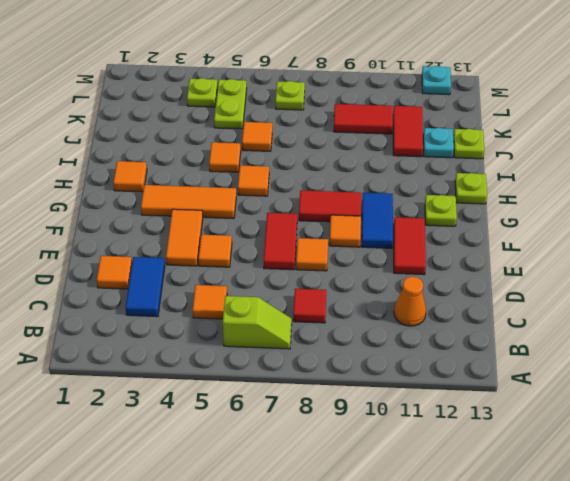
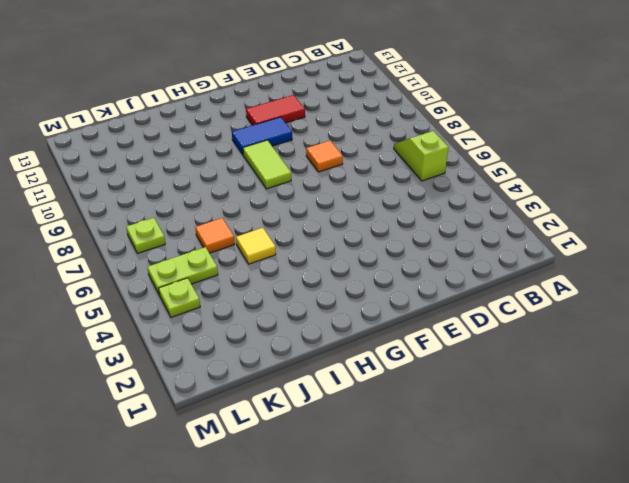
lime tile G8:G9 level 1 -> red tile G8:G9 level 1
yellow tile I5 level 1 -> orange tile I5 level 1
none -> blue tile C3:D3 level 1
none -> orange tile C5 level 1
none -> red tile C8 level 1

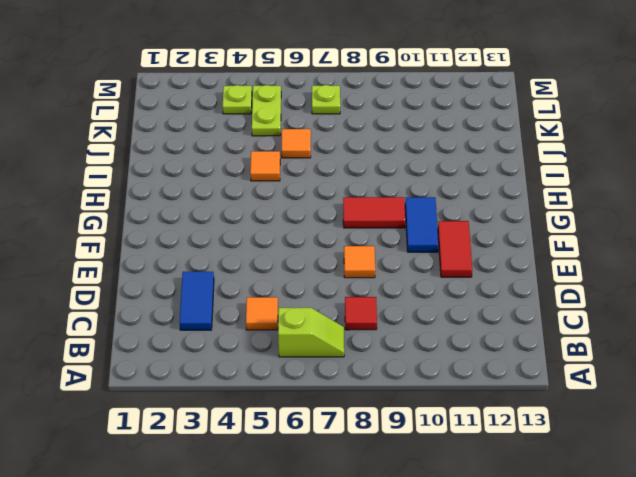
none -> orange cone C11 level 1
none -> orange tile D2 level 1
none -> orange tile E4:F4 level 1

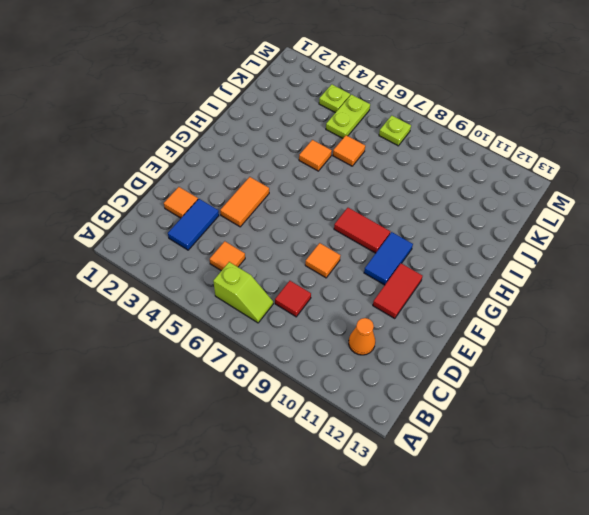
none -> orange tile E5 level 1
none -> red tile E7:F7 level 1
none -> orange tile F9 level 1

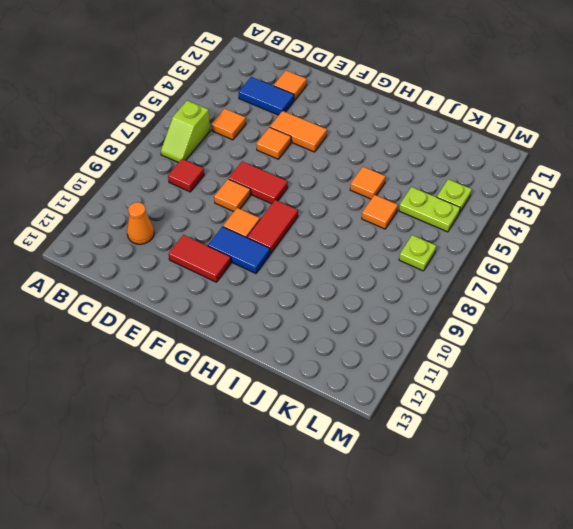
none -> orange tile G3:G5 level 1
none -> lime plate G12 level 1
none -> orange tile H2 level 1

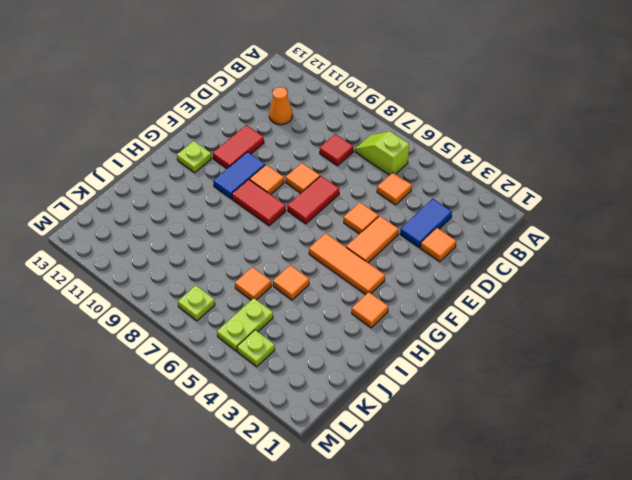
none -> orange tile H6 level 1
none -> lime plate H13 level 1
none -> red tile J11:K11 level 1

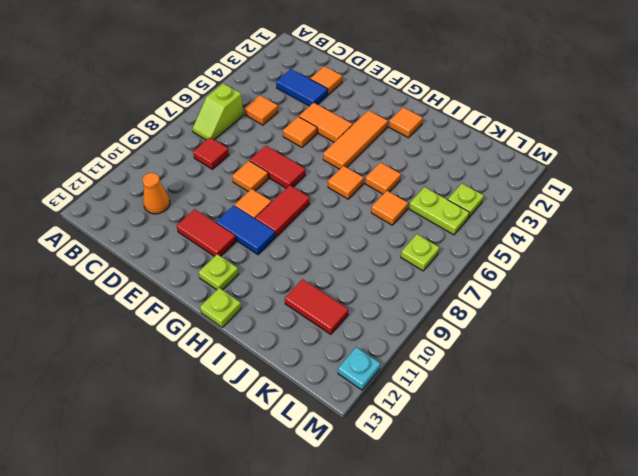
none -> cyan plate J12 level 1
none -> lime plate J13 level 1
none -> red tile K9:K10 level 1

